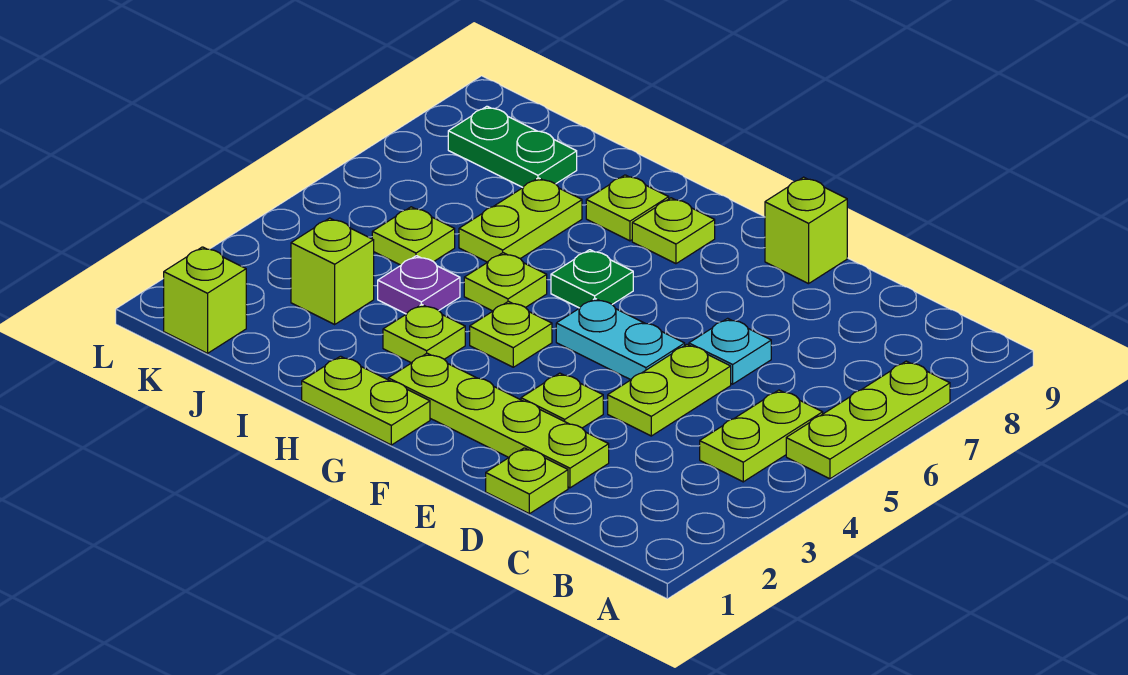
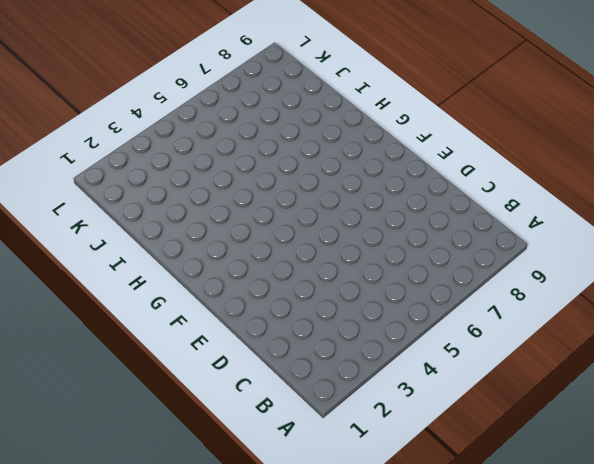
none -> lime plate A5:A7 level 1
none -> lime plate B4:B5 level 1
none -> lime plate D1 level 1

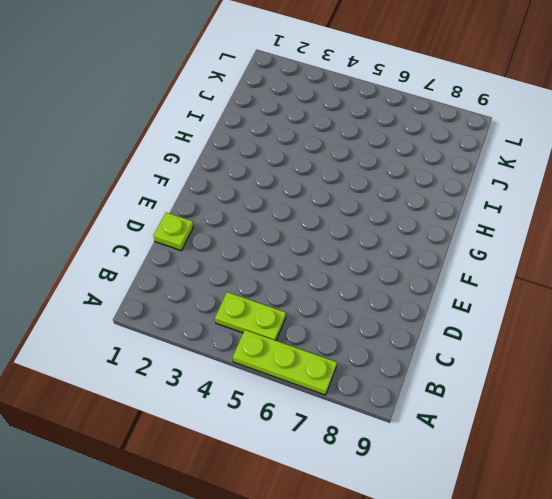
none -> lime plate D2:G2 level 1
none -> lime plate D4:D5 level 1
none -> cyan plate D6 level 1

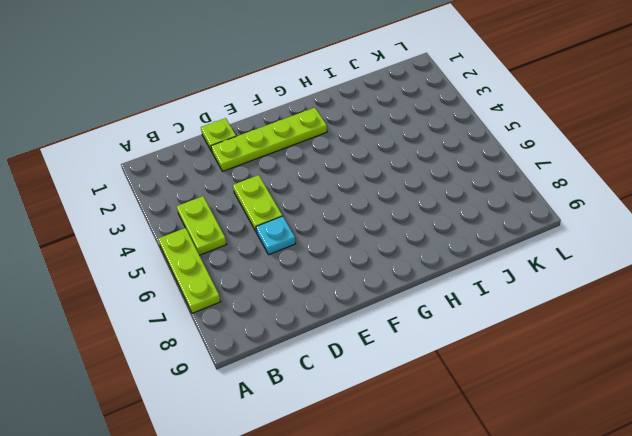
none -> lime plate E3 level 1
none -> cyan plate E5:F5 level 1
none -> lime brick E9 level 1

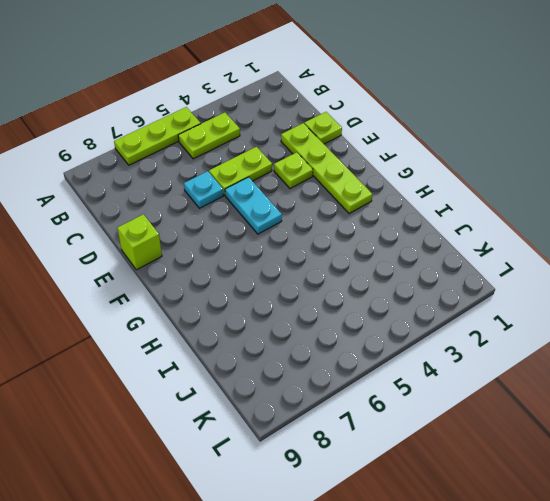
none -> lime plate G1:H1 level 1
none -> lime plate G4 level 1
none -> green plate G6 level 1

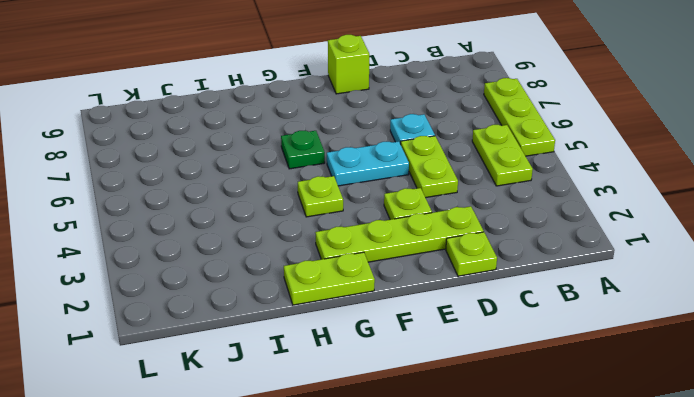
none -> lime plate G8 level 1
none -> lime plate H3 level 1
none -> lime plate H5 level 1

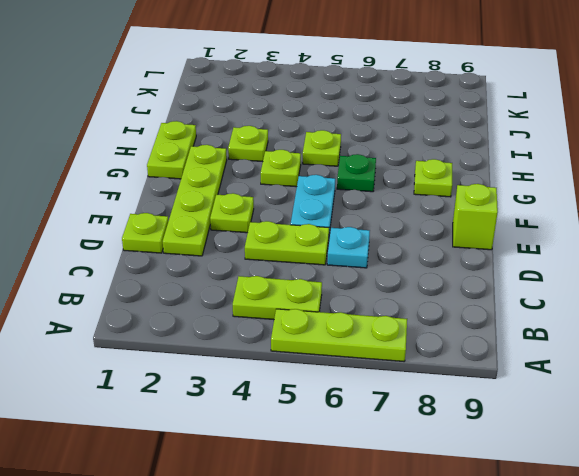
none -> lime plate H8 level 1
none -> purple plate I4 level 1
none -> lime plate I6:I7 level 1

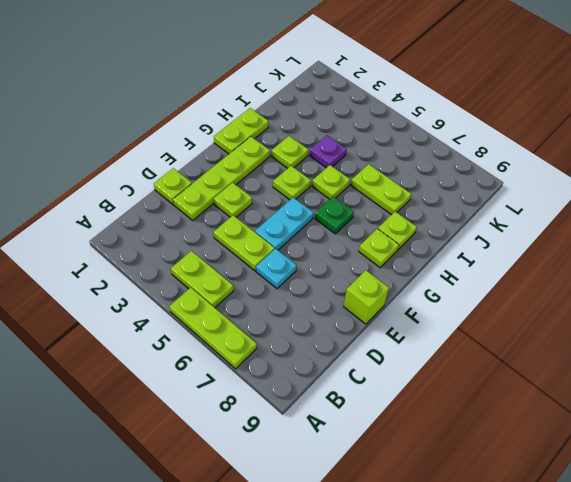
none -> lime brick J3 level 1
none -> lime plate J5 level 1
none -> green plate J8:K8 level 1

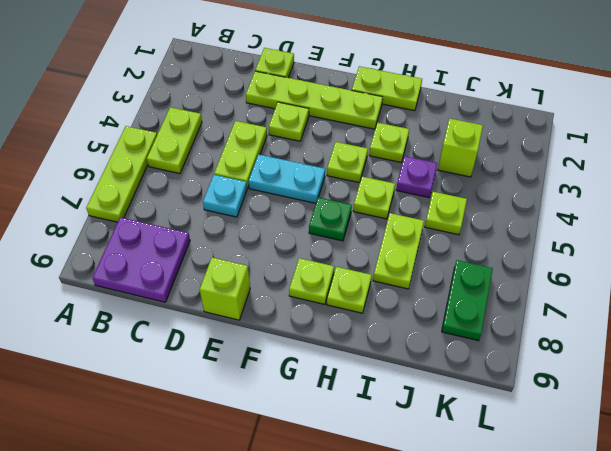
purple plate B8:C9 level 1 -> none
green plate K7:K8 level 1 -> green plate J8:K8 level 1
none -> lime brick K1 level 1

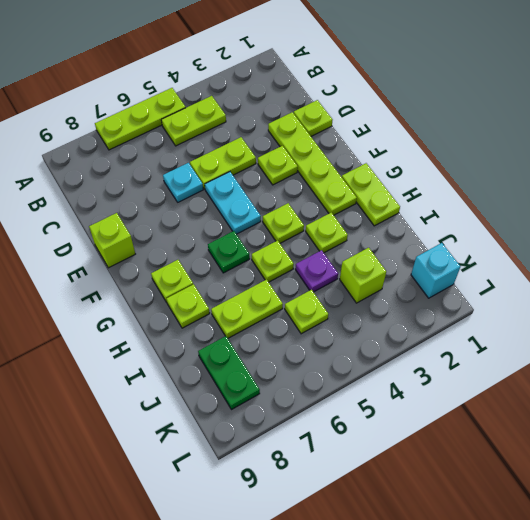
cyan brick K1 level 1 -> lime brick K1 level 1

